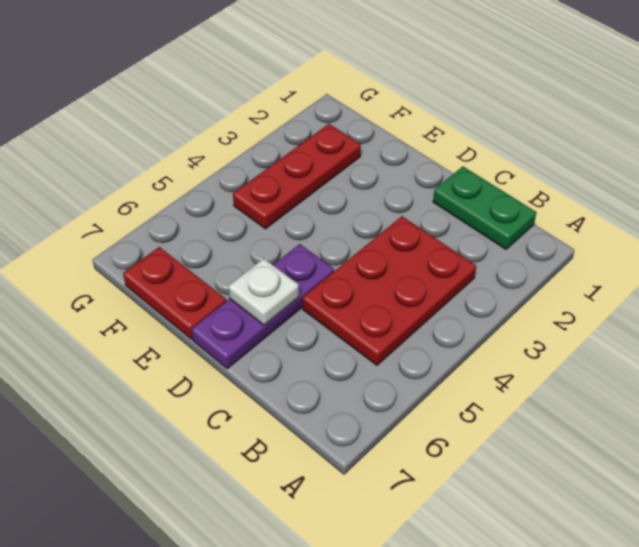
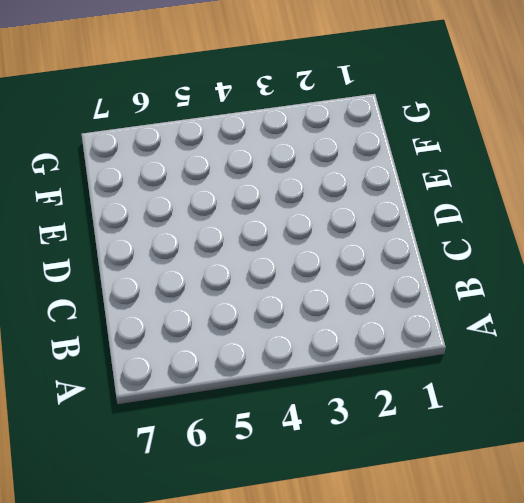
none -> green plate B1:C1 level 1
none -> red plate B3:C5 level 1

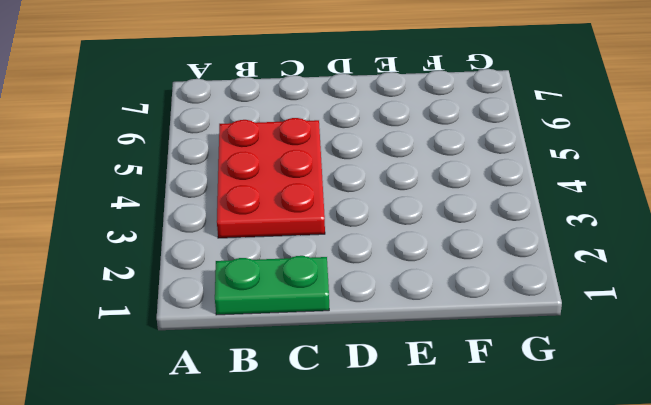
none -> purple plate D5:D7 level 1
none -> red plate E7:F7 level 1

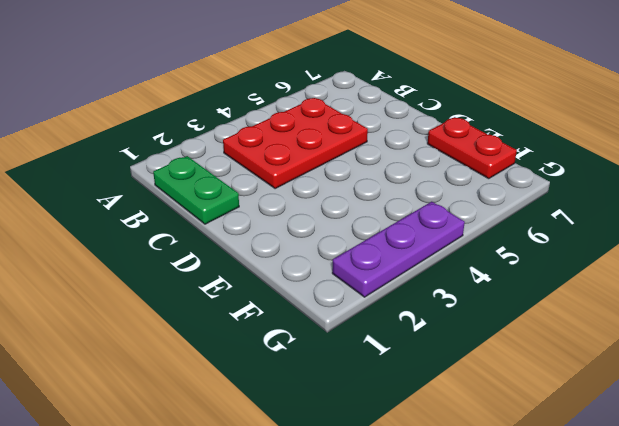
purple plate G2:G4 level 1 -> purple plate D5:D7 level 1
none -> red plate F2:F4 level 1
none -> white plate D6 level 2

